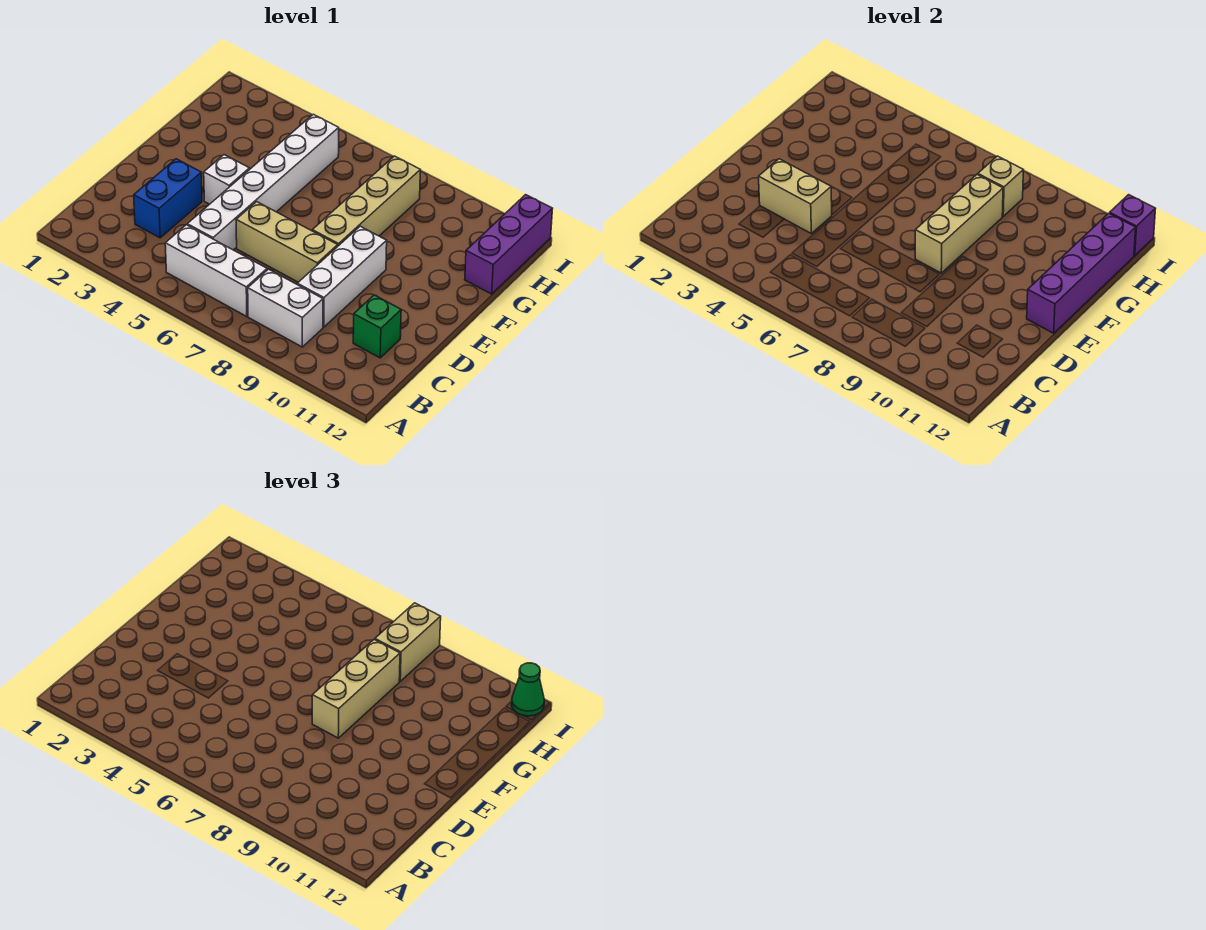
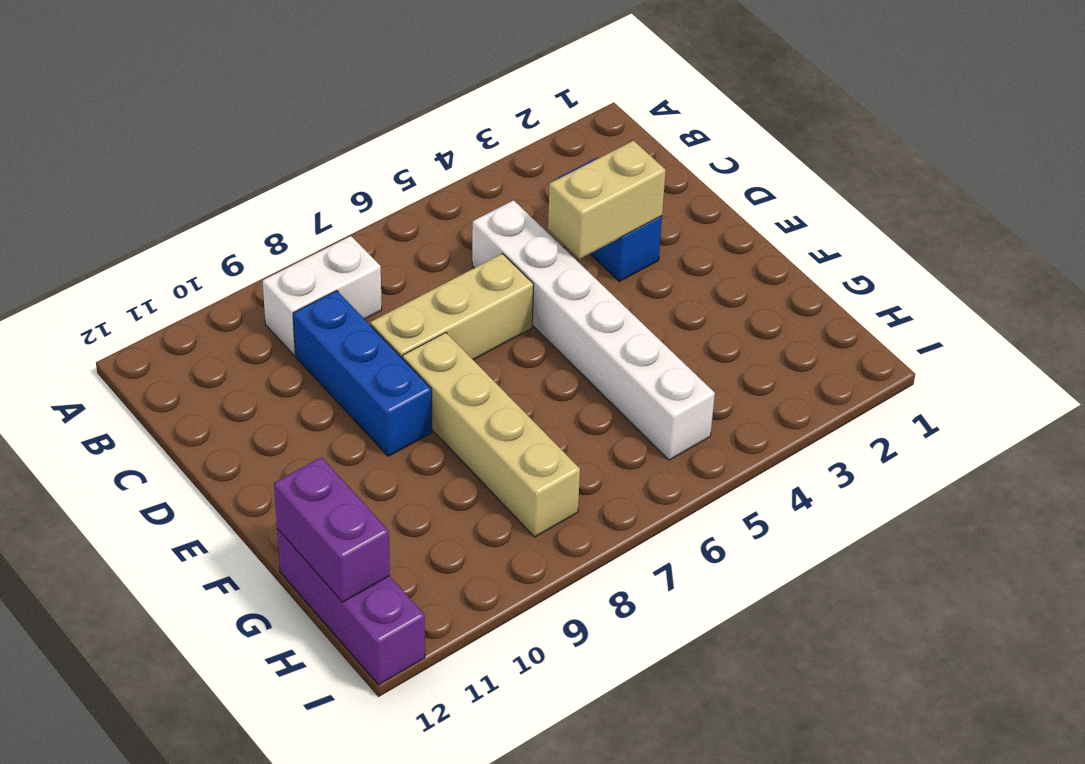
blue brick C9:E9 level 1 -> white brick C9:E9 level 1
purple brick G12:H12 level 2 -> purple brick E12:H12 level 2
none -> white brick B5:B7 level 1
none -> green brick C11 level 1
none -> white brick E4 level 1

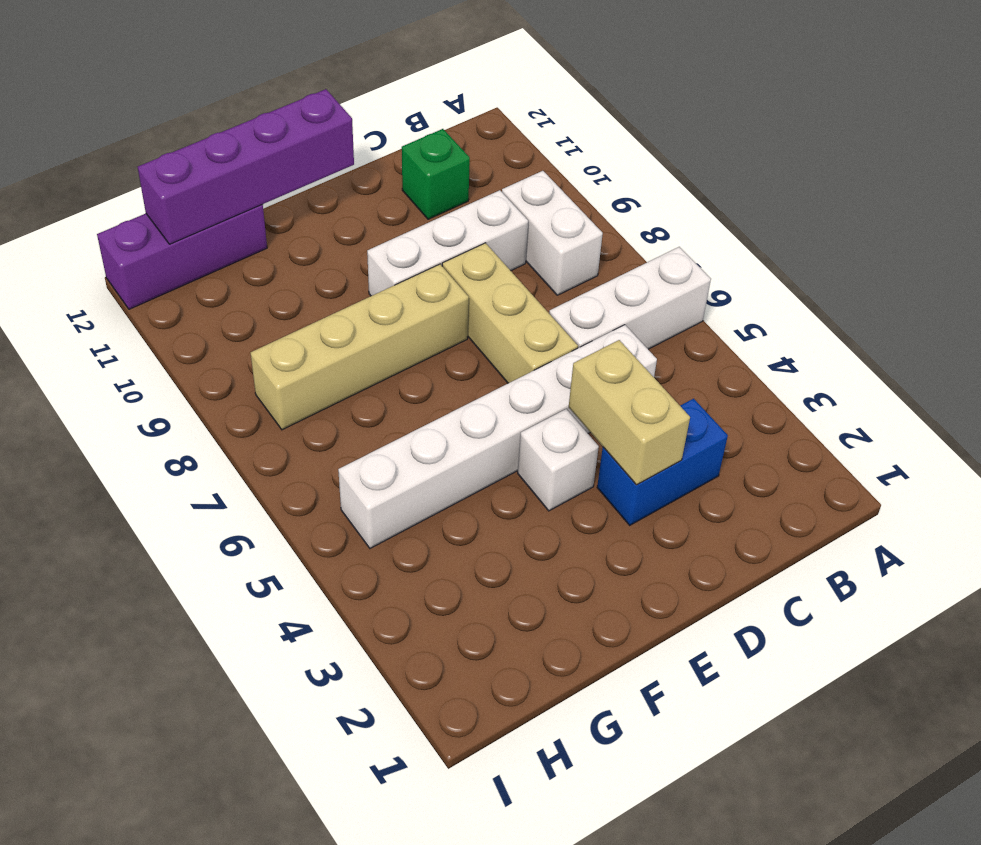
white brick A6:C6 level 1 -> white brick B5:B7 level 1
none -> tan brick E8:G8 level 2
none -> tan brick H8 level 2
none -> purple brick I12 level 2

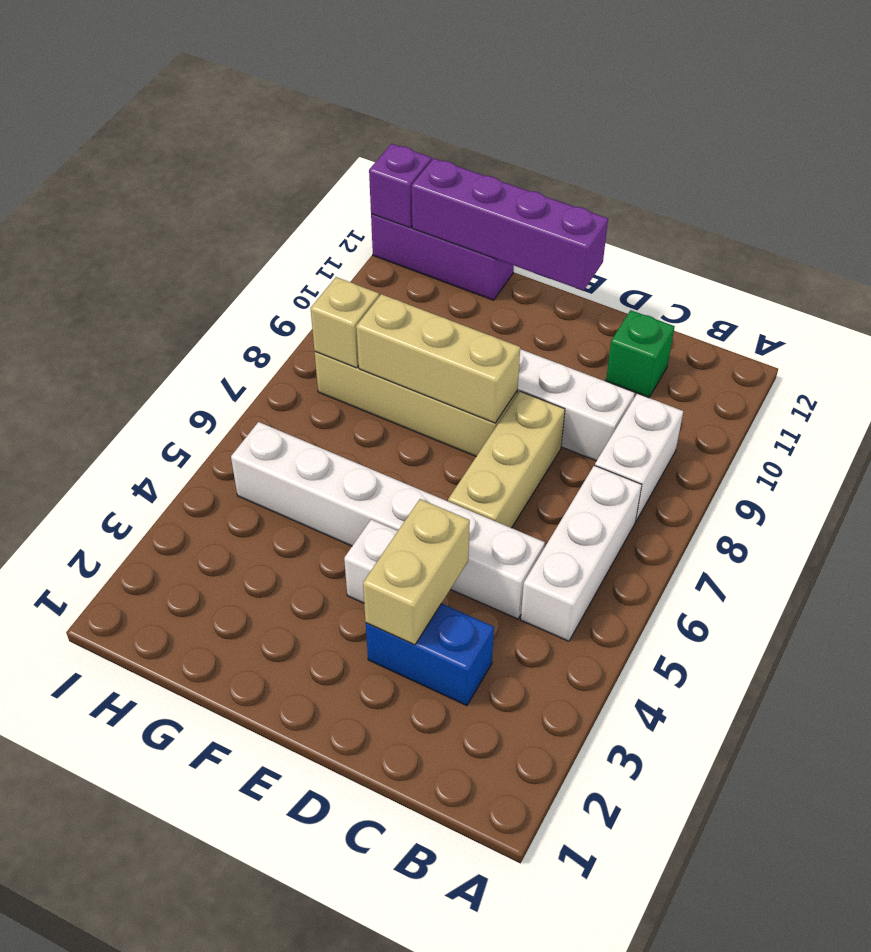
none -> tan brick E8:G8 level 3
none -> tan brick H8:I8 level 3
none -> green cone I12 level 3

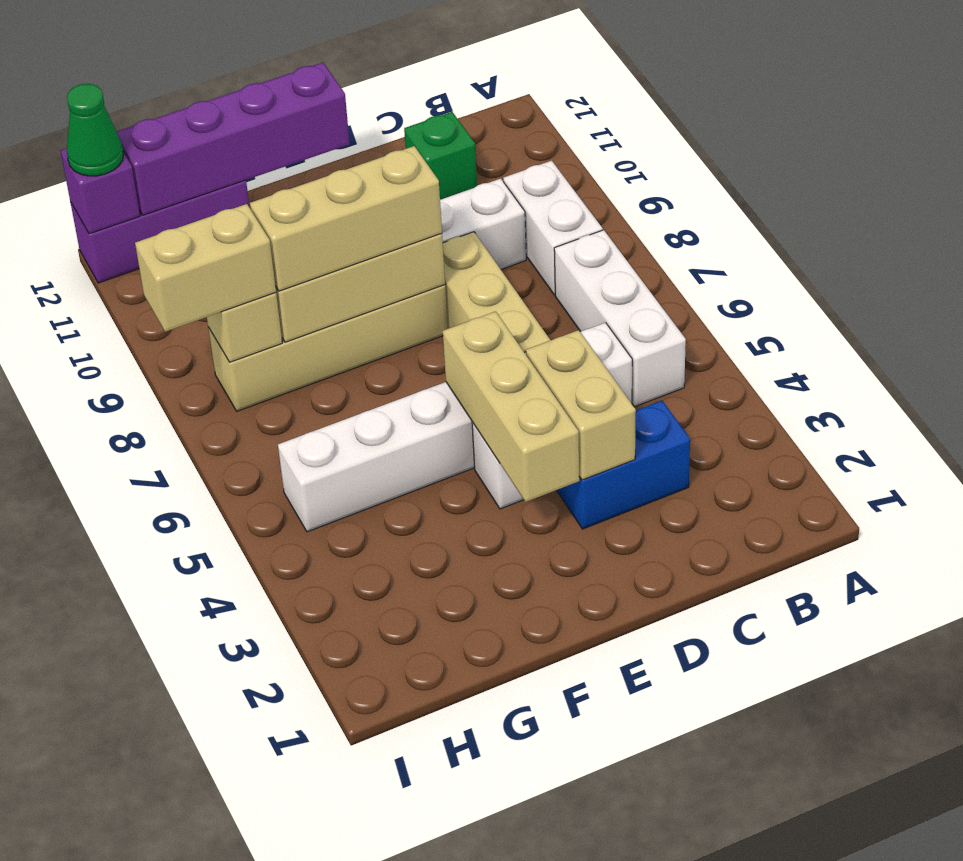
tan brick E3:E5 level 2 -> none

